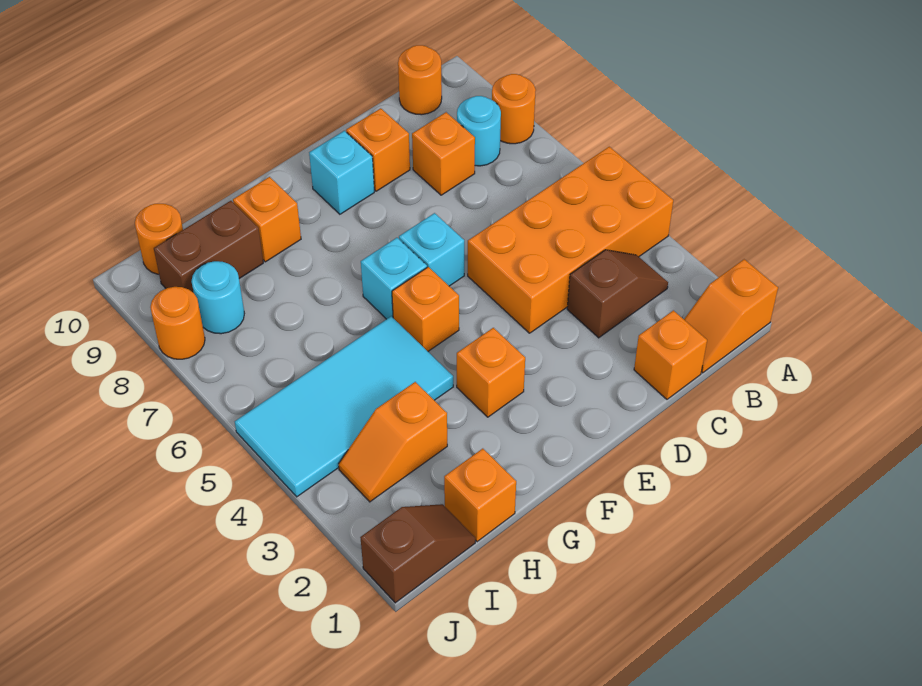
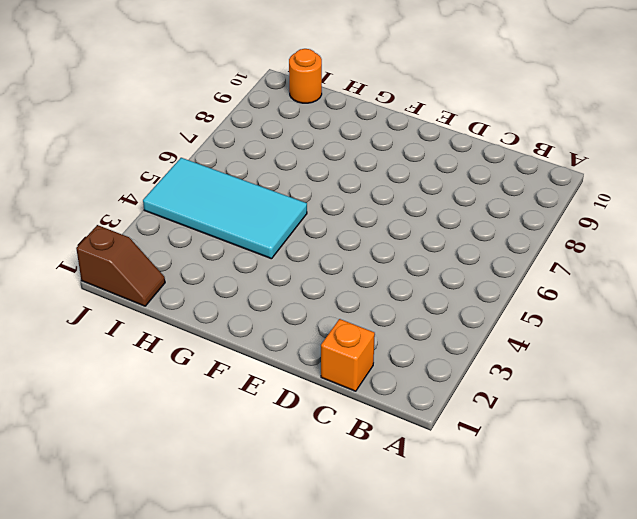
none -> orange slope A1:B1 level 1 top A
none -> orange brick A4:D5 level 1
none -> orange round brick A8 level 1

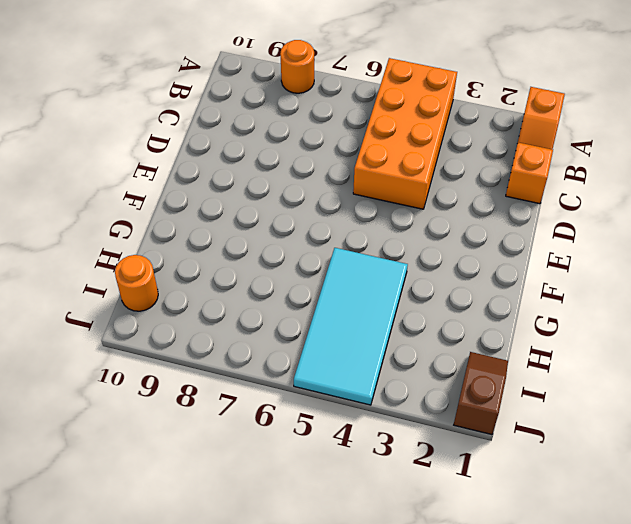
none -> brown slope B3:C3 level 1 top C
none -> cyan round brick B8 level 1
none -> orange round brick B10 level 1

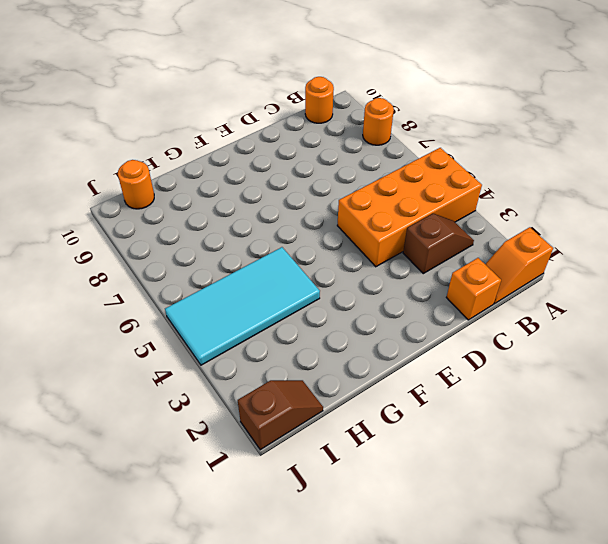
none -> cyan round brick B8 level 1
none -> orange brick C8 level 1
none -> orange brick D9 level 1

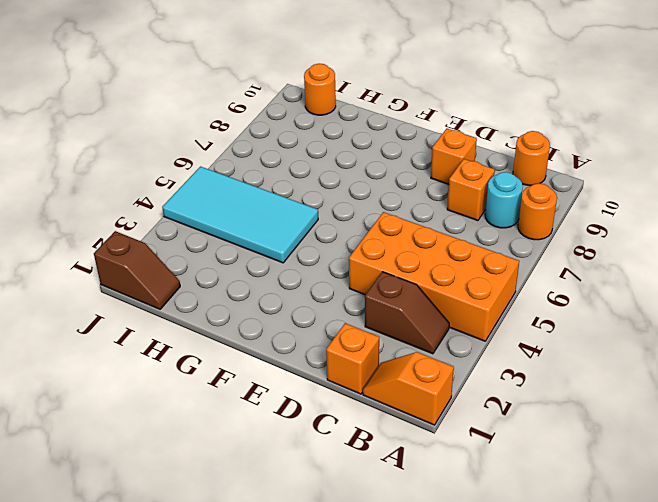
none -> cyan brick E6 level 1
none -> cyan brick E9 level 1
none -> orange brick F3 level 1

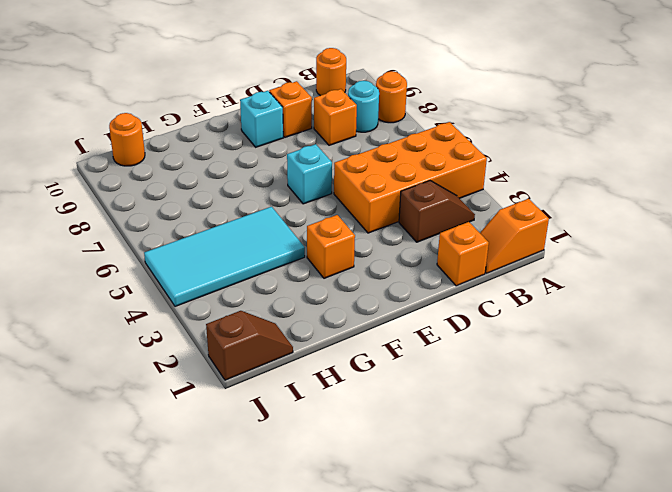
none -> orange brick F5 level 1
none -> cyan brick F6 level 1
none -> orange brick G9 level 1

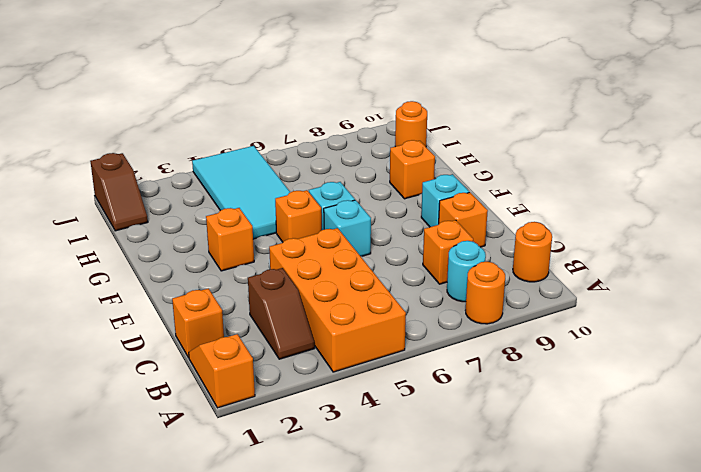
none -> orange brick H1 level 1
none -> orange slope H3:I3 level 1 top H
none -> brown brick H9:I9 level 1

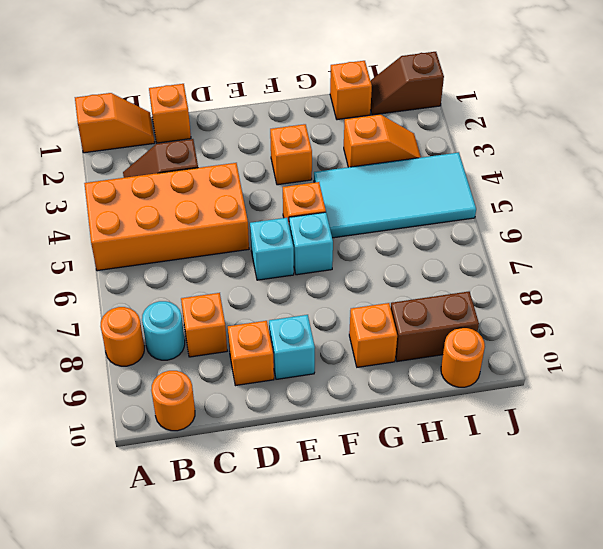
none -> cyan round brick I8 level 1
none -> orange round brick J8 level 1

